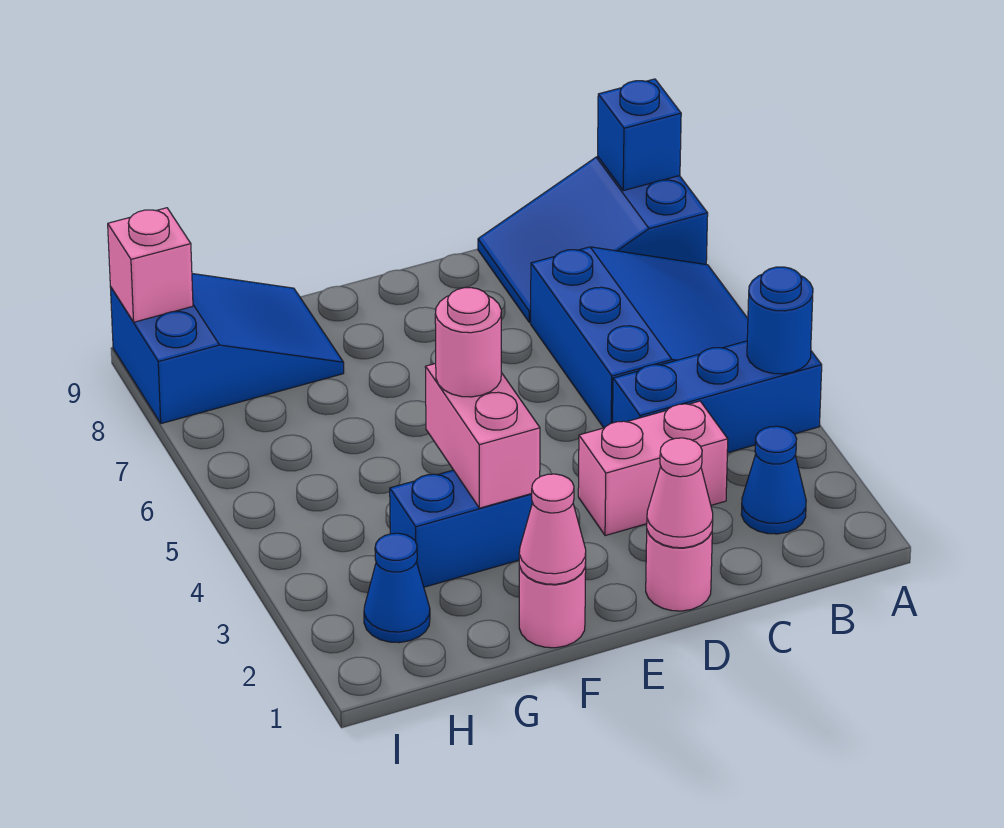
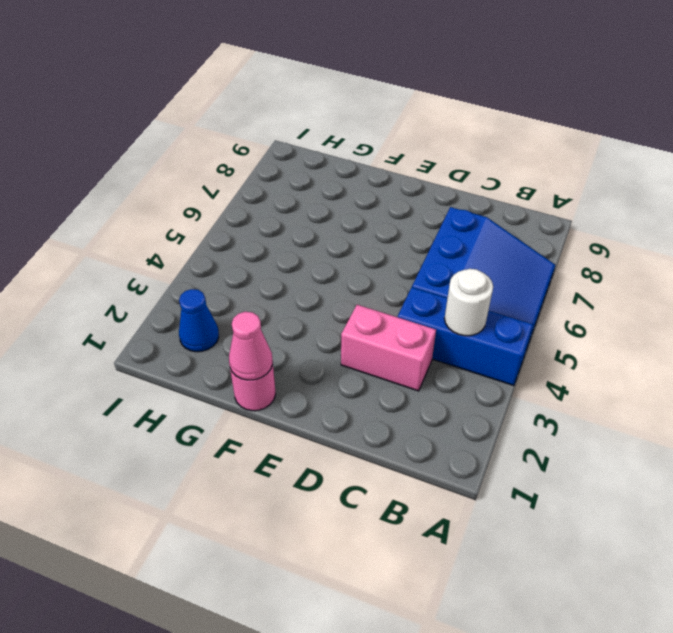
white round brick B4 level 2 -> none
none -> blue slope A8:C9 level 1 top A
none -> blue cone B2 level 1
none -> pink round brick D1 level 1

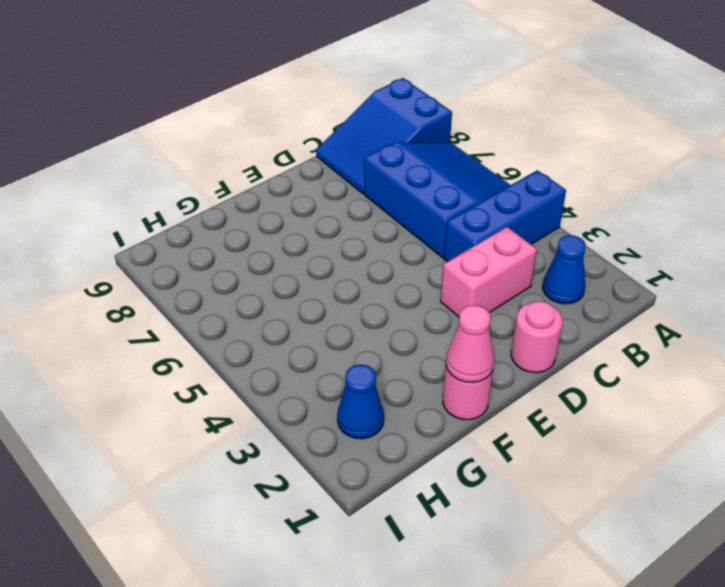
none -> blue brick F3:G3 level 1
none -> blue slope G8:I9 level 1 top I
none -> blue round brick A4 level 2

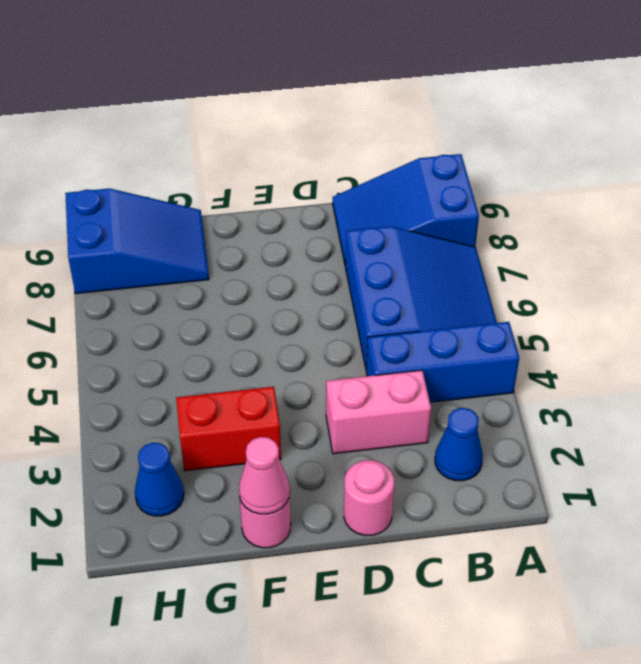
red brick F3:G3 level 1 -> blue brick F3:G3 level 1
none -> blue round brick A4 level 2
none -> blue brick A9 level 2
none -> pink cone D1 level 2

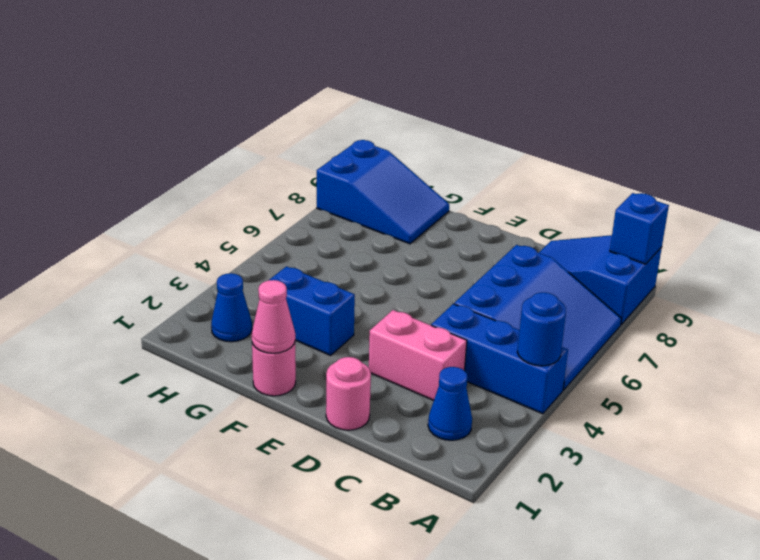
none -> pink cone D1 level 2
none -> pink brick F3:F4 level 2
none -> pink brick I9 level 2

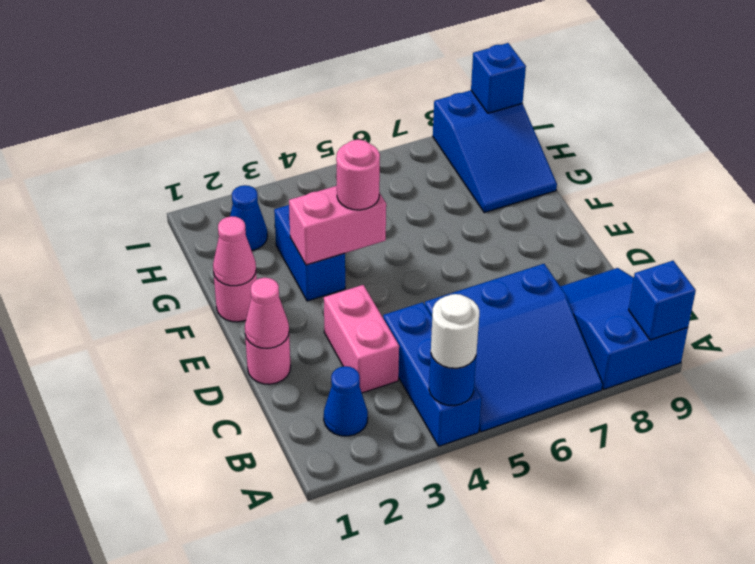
white round brick A4 level 3 -> none
blue brick I9 level 2 -> pink brick I9 level 2

